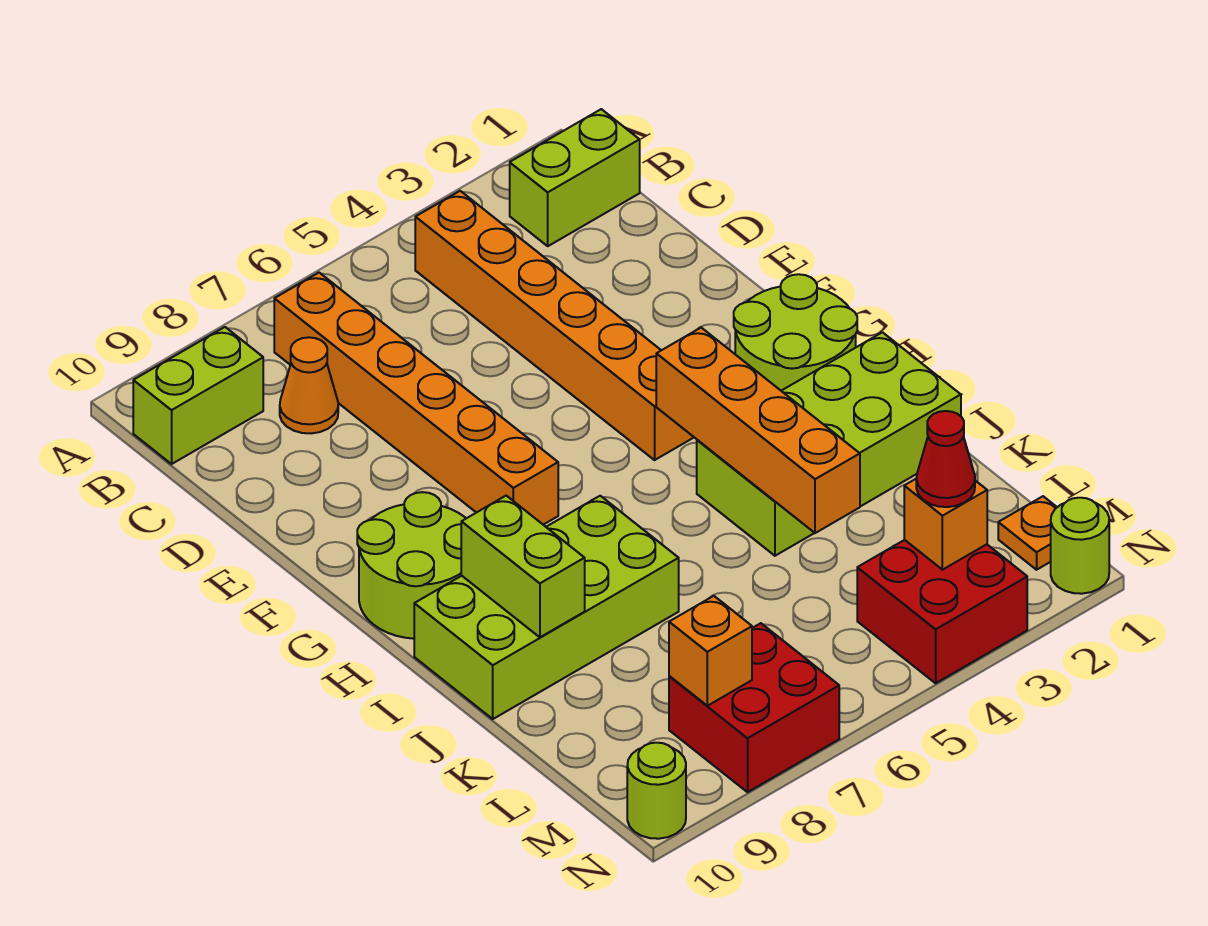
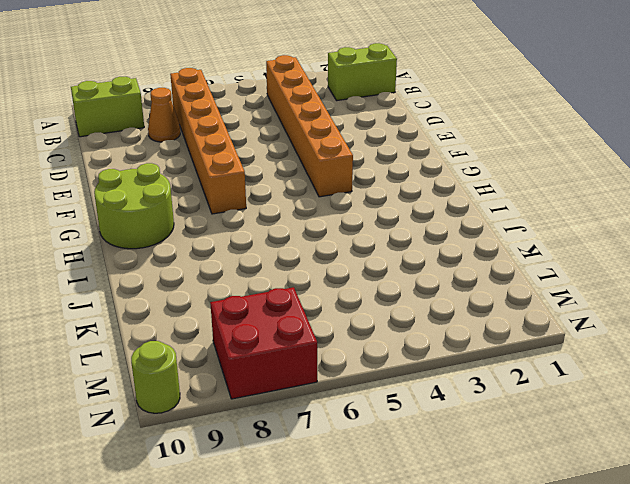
none -> lime round brick G1:H2 level 1
none -> lime brick I1:J4 level 1
none -> lime brick I7:J10 level 1

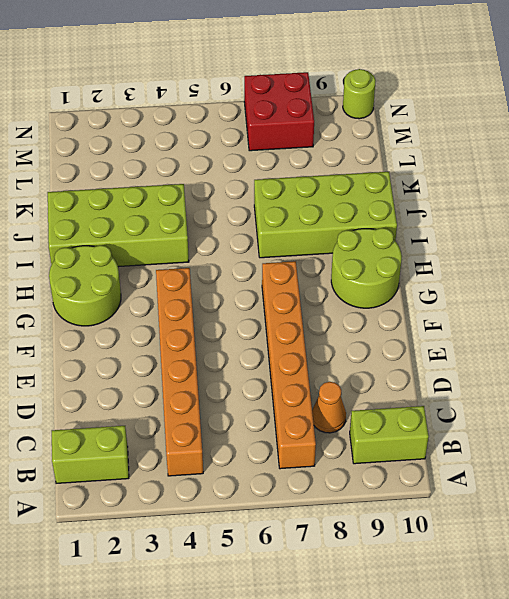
none -> orange plate M1 level 1
none -> red brick M3:N4 level 1
none -> lime round brick N1 level 1

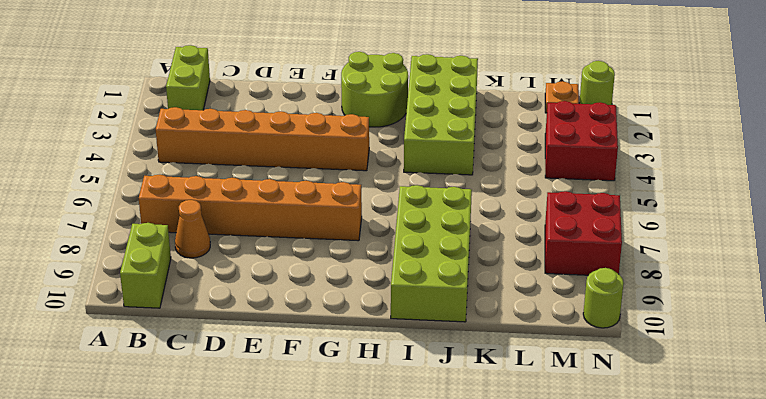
none -> lime round brick G9:H10 level 1
none -> orange brick H4:K4 level 2
none -> lime brick I9:J9 level 2

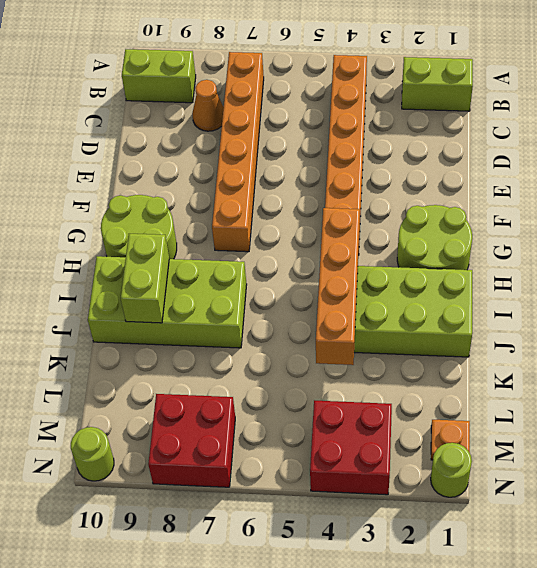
none -> orange brick M3 level 2
none -> orange brick M8 level 2
none -> red cone M3 level 3

